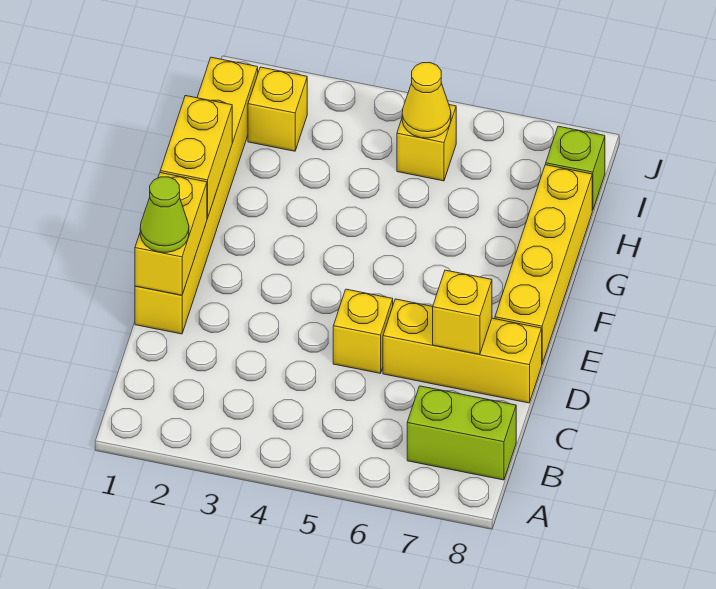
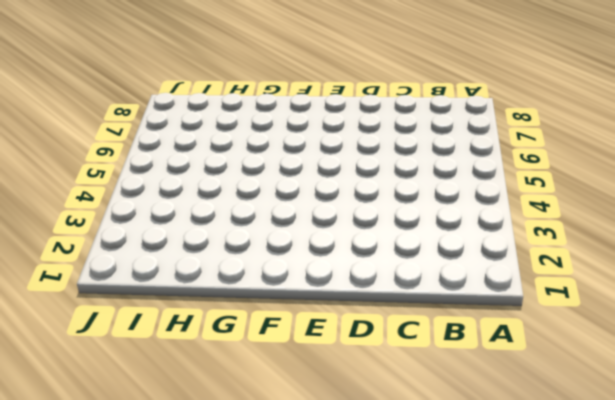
none -> lime brick B7:B8 level 1
none -> yellow brick D1:I1 level 1
none -> yellow brick D5 level 1

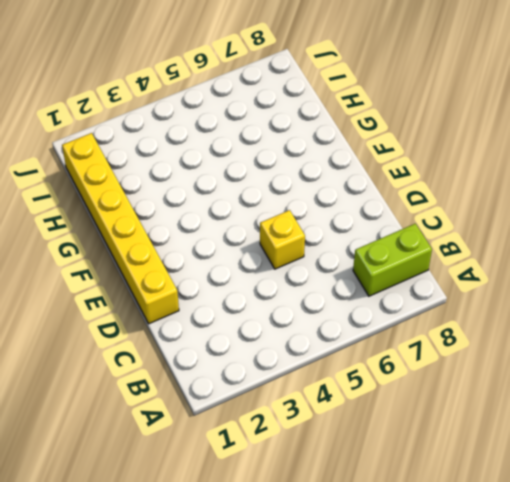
none -> yellow brick D6:D8 level 1
none -> yellow brick E8:H8 level 1
none -> yellow brick I2 level 1

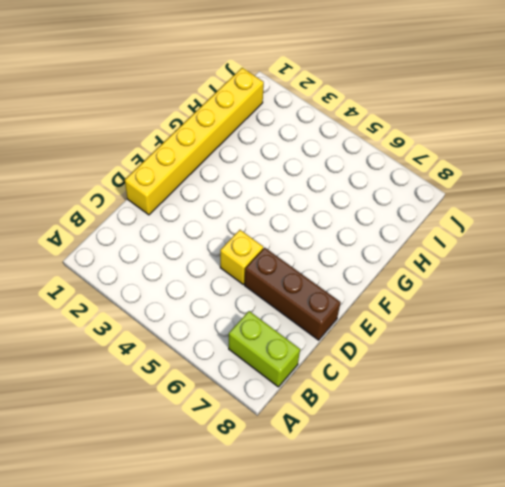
brown brick D6:D8 level 1 -> yellow brick D6:D8 level 1
none -> yellow brick E8:H8 level 1
none -> yellow brick I2 level 1
none -> yellow brick I5 level 1

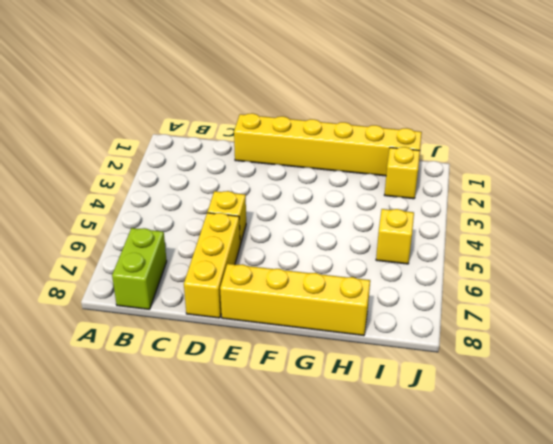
none -> lime brick I8 level 1
none -> yellow brick D1:E1 level 2
none -> yellow brick D7 level 2

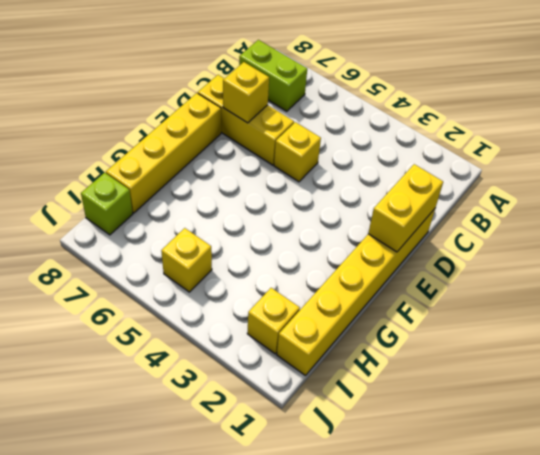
none -> yellow brick F1:G1 level 2
none -> yellow cone I5 level 2
none -> lime cone D1 level 3

